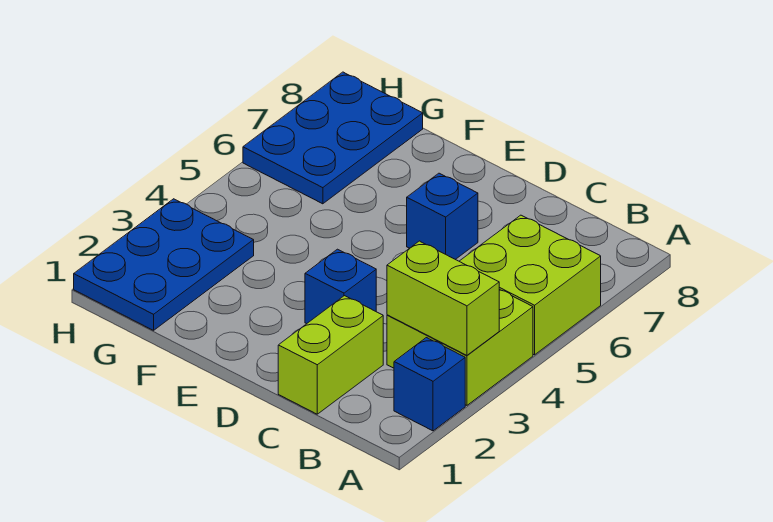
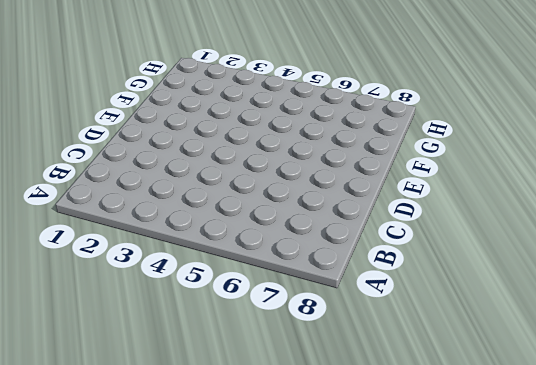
none -> blue brick A2 level 1
none -> lime brick A3:B4 level 1

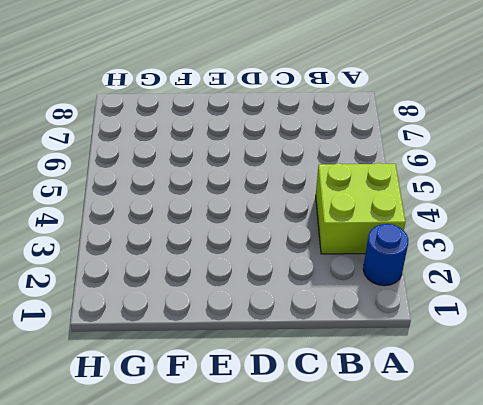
blue round brick A2 level 1 -> blue brick A2 level 1
none -> lime brick A5:B6 level 1
none -> lime brick C1:C2 level 1

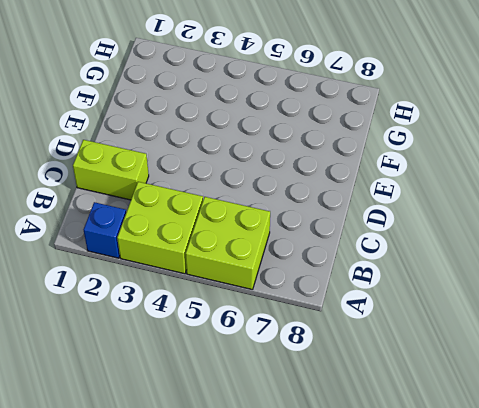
none -> blue brick D3 level 1
none -> blue brick D6 level 1

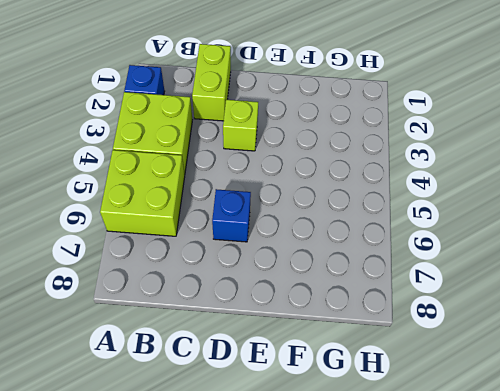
lime brick D3 level 1 -> blue brick D3 level 1
none -> blue plate G1:H3 level 1
none -> blue plate G6:H8 level 1

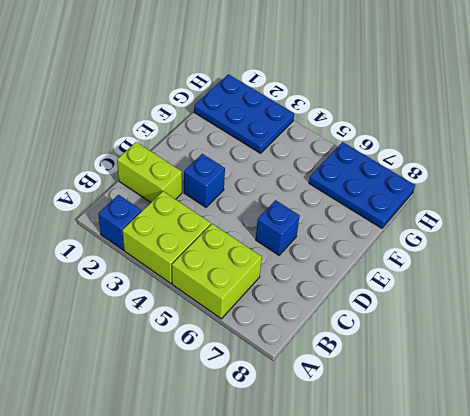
none -> lime brick A3:B3 level 2

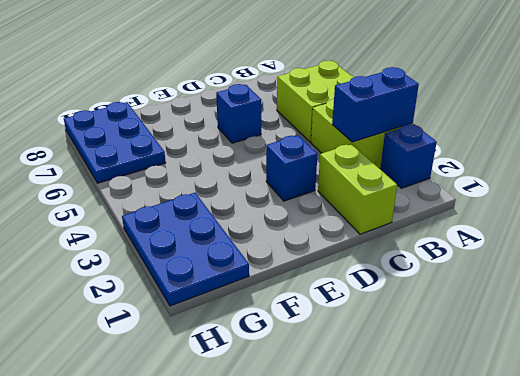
blue brick A3:B3 level 2 -> lime brick A3:B3 level 2

